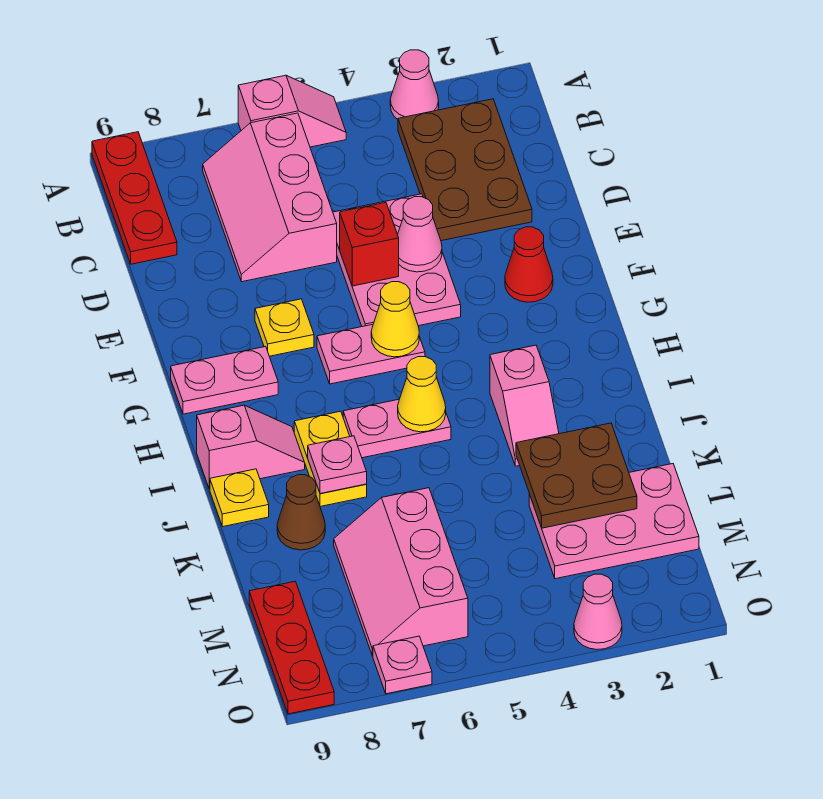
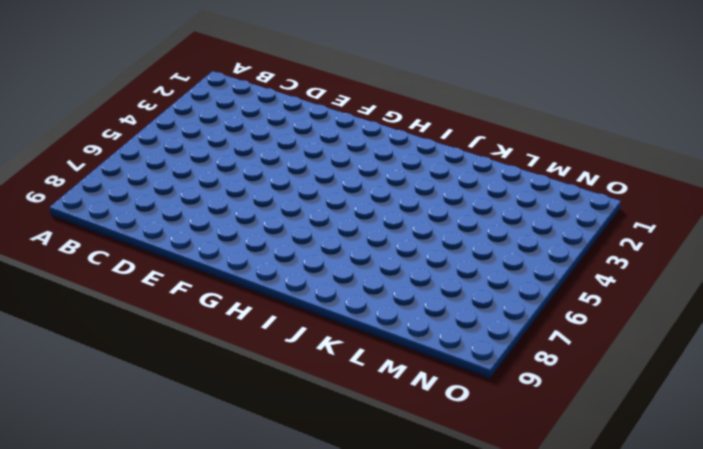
none -> pink cone A3 level 1
none -> pink slope A5:A6 level 1 top 6
none -> red plate A9:C9 level 1

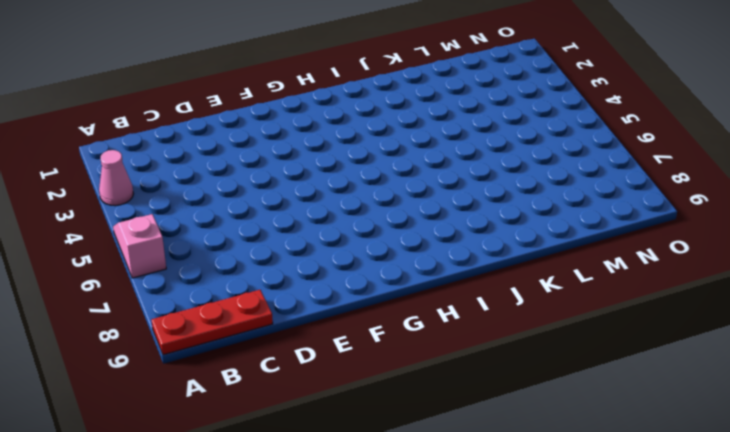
none -> brown plate B2:D3 level 1
none -> pink slope B6:D7 level 1 top 6
none -> pink plate D4:F5 level 1

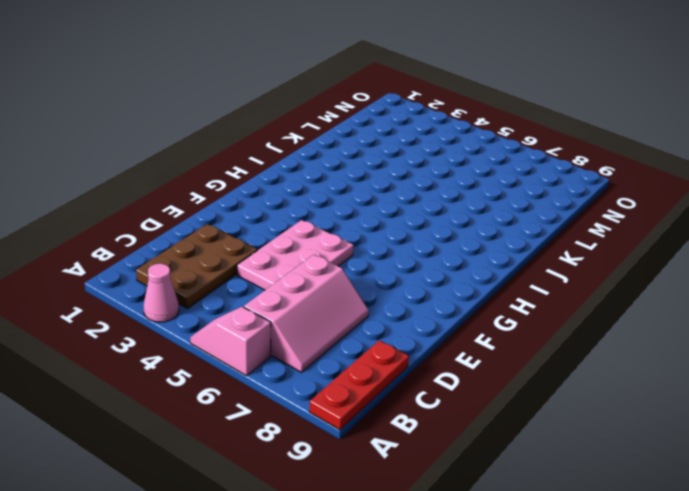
none -> red cone F2 level 1
none -> yellow plate F7 level 1
none -> pink plate G5:G6 level 1

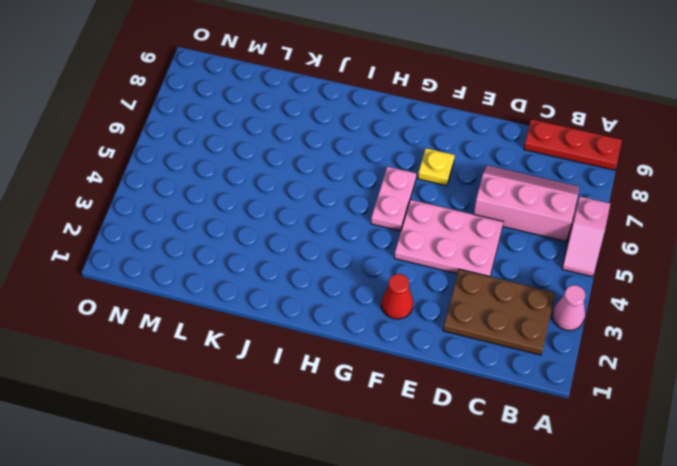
none -> pink plate G8:G9 level 1
none -> pink slope I3:J3 level 1 top I
none -> pink plate I5:I6 level 1

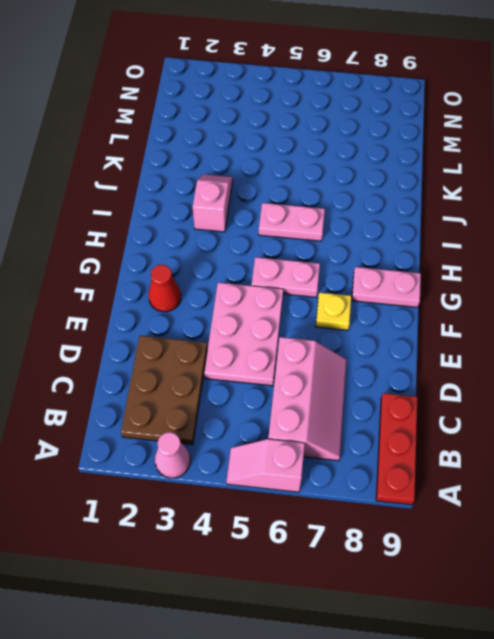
none -> yellow plate I7:J7 level 1
none -> pink slope I8:I9 level 1 top 9
none -> yellow plate J9 level 1

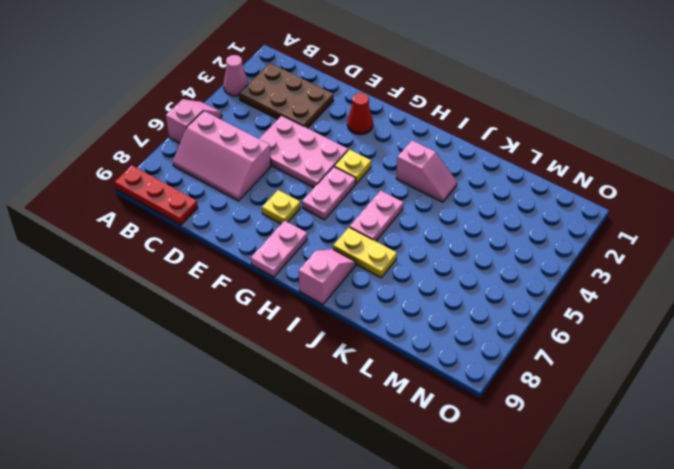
yellow plate G4 level 1 -> yellow plate J9 level 1
none -> brown cone K8 level 1
none -> pink plate L1:M3 level 1
none -> pink slope L6:N7 level 1 top 6

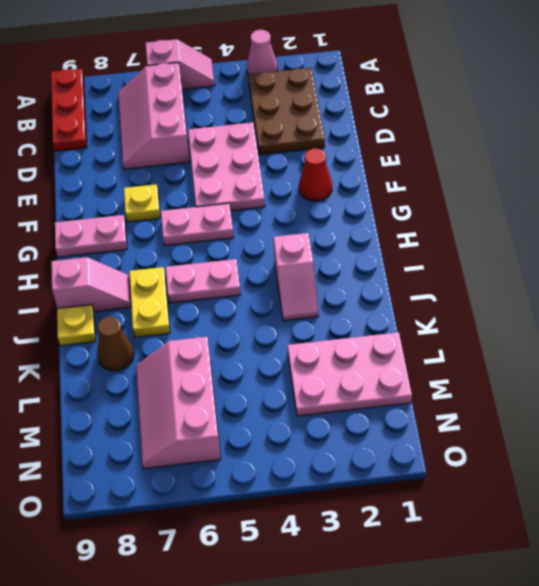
none -> red plate M9:O9 level 1
none -> pink cone O3 level 1
none -> pink plate O7 level 1

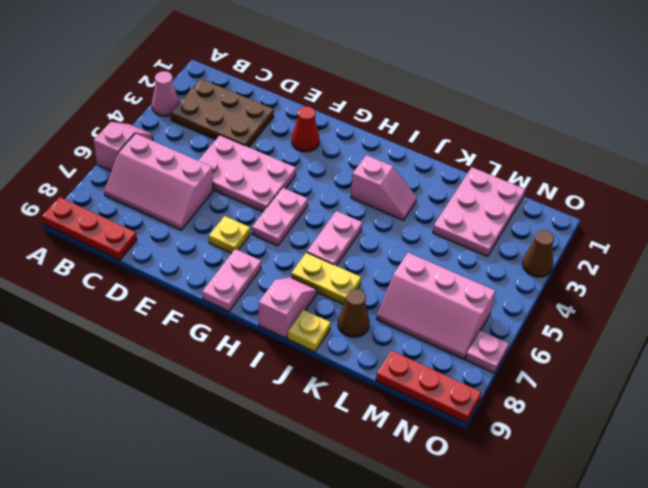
brown cone O3 level 1 -> pink cone O3 level 1
none -> pink cone E4 level 2
none -> red brick E5 level 2
none -> yellow cone G5 level 2

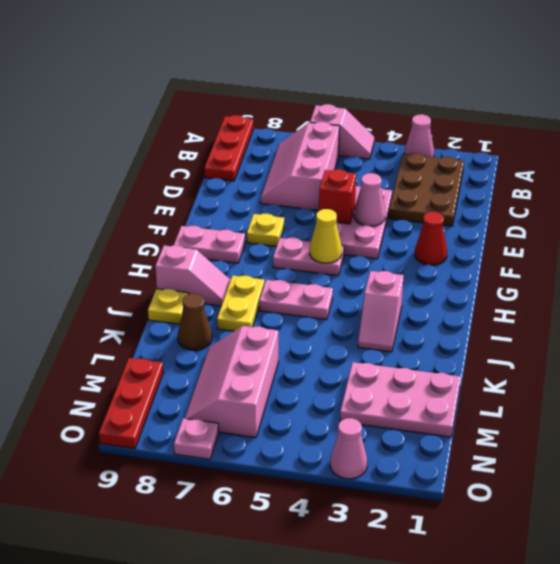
none -> yellow cone I5 level 2
none -> pink plate J7 level 2
none -> brown plate K2:L3 level 2

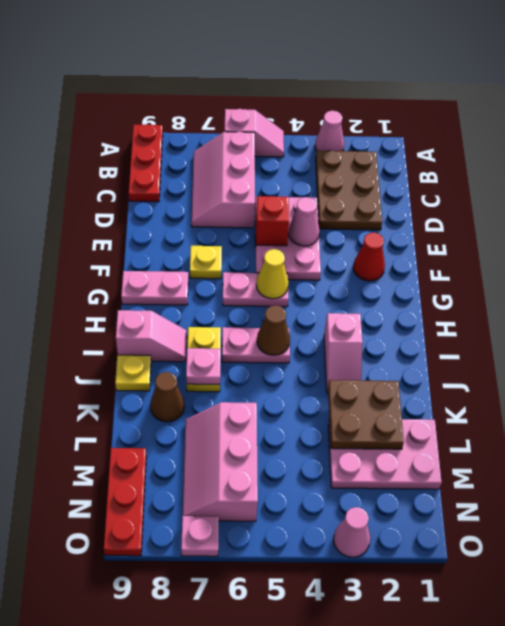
brown cone I5 level 2 -> yellow cone I5 level 2

